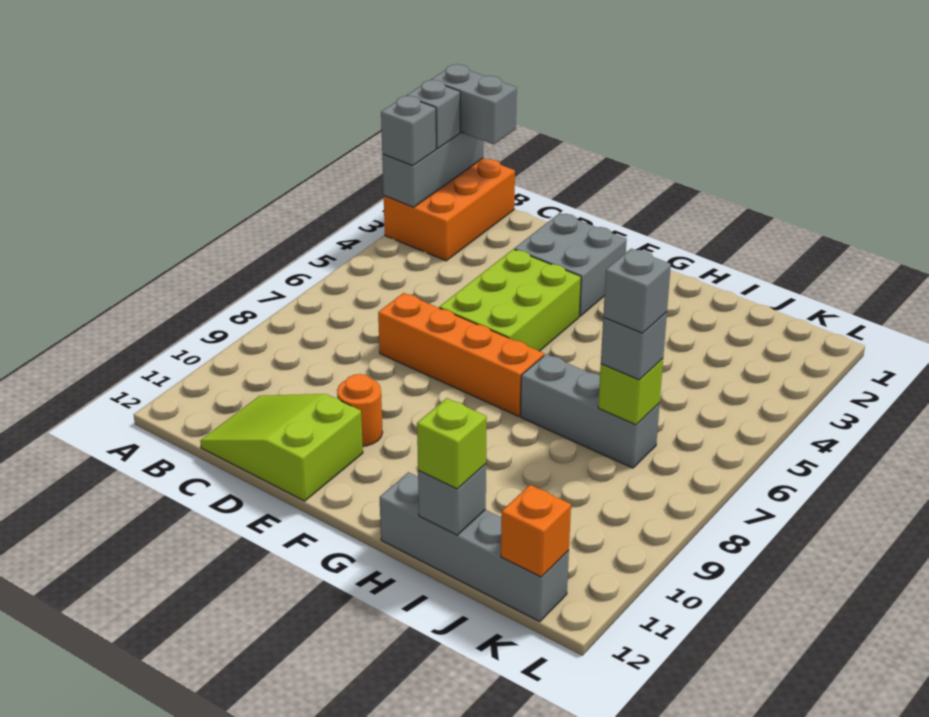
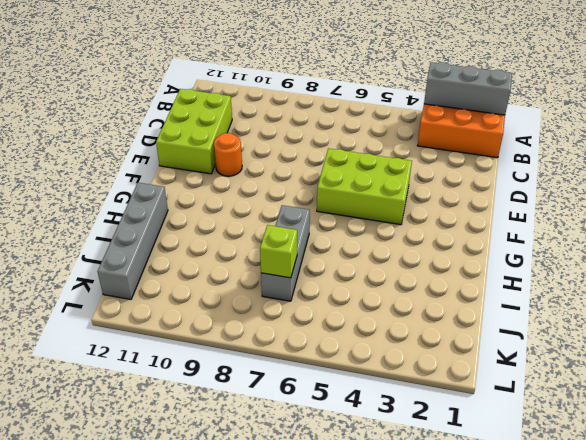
lime brick C11:E12 level 1 -> lime slope C11:E12 level 1 top E
none -> orange brick D7:G7 level 1
none -> grey brick E2:F3 level 1
none -> grey brick I12 level 2

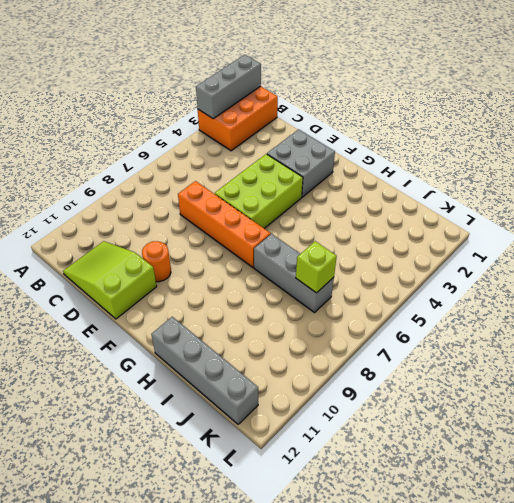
none -> grey brick I12 level 2
none -> orange brick K12 level 2
none -> grey brick A1:B1 level 3

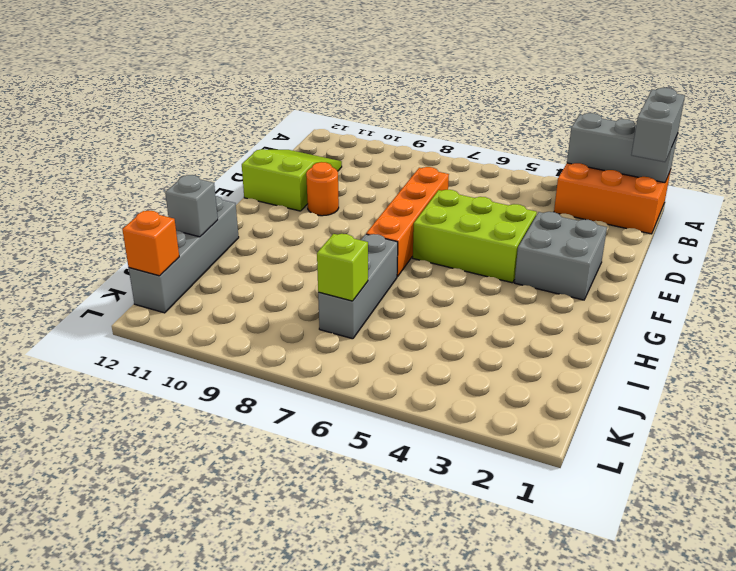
none -> grey brick A2 level 3
none -> grey brick A3 level 3
none -> lime brick I12 level 3

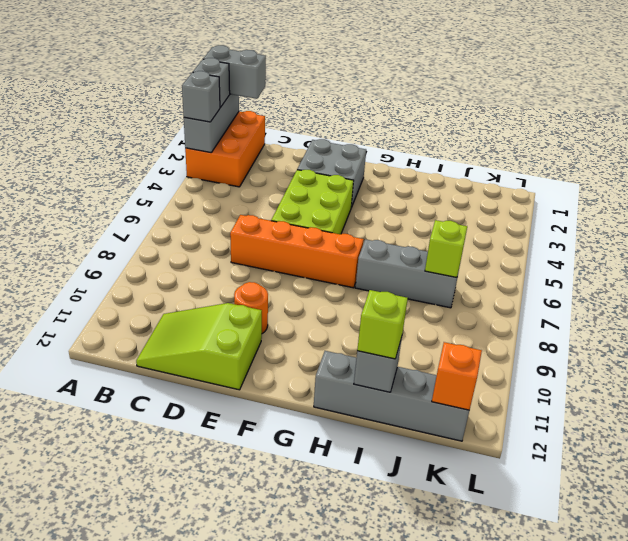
none -> grey brick J7 level 3
none -> grey brick J7 level 4

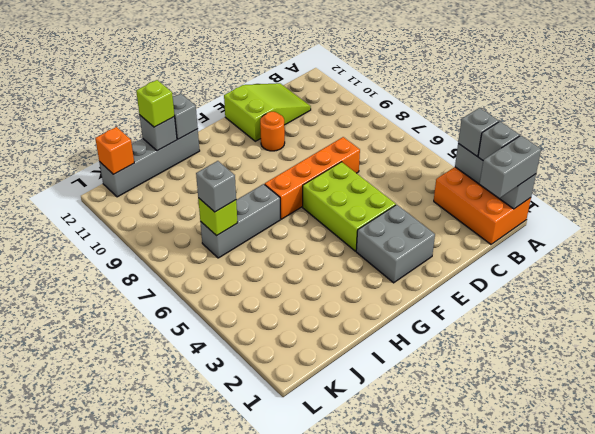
grey brick H12 level 2 -> grey brick J7 level 4

